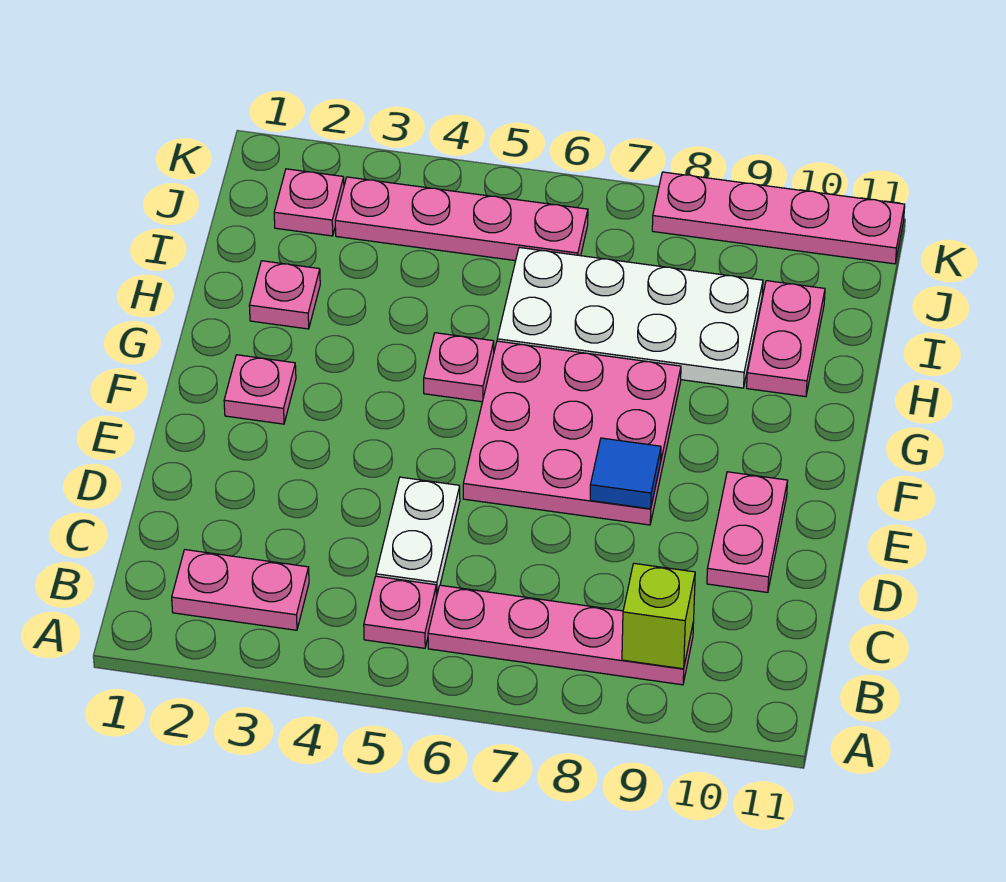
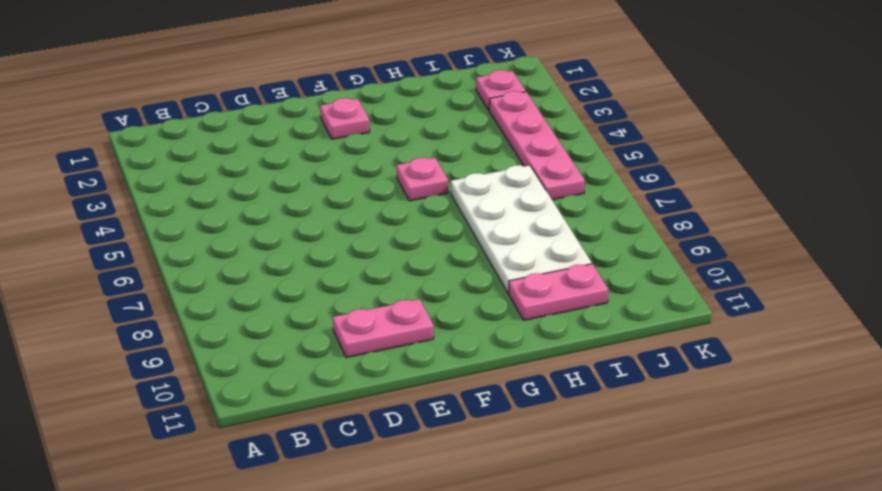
none -> pink plate B2:B3 level 1
none -> pink plate B5 level 1
none -> pink plate B6:B9 level 1

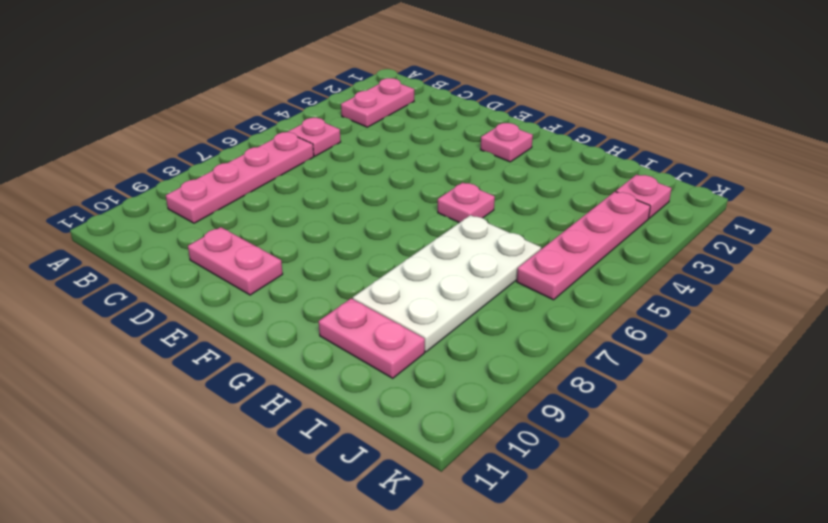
none -> white plate C5:D5 level 1
none -> pink plate E6:G8 level 1
none -> pink plate H2 level 1

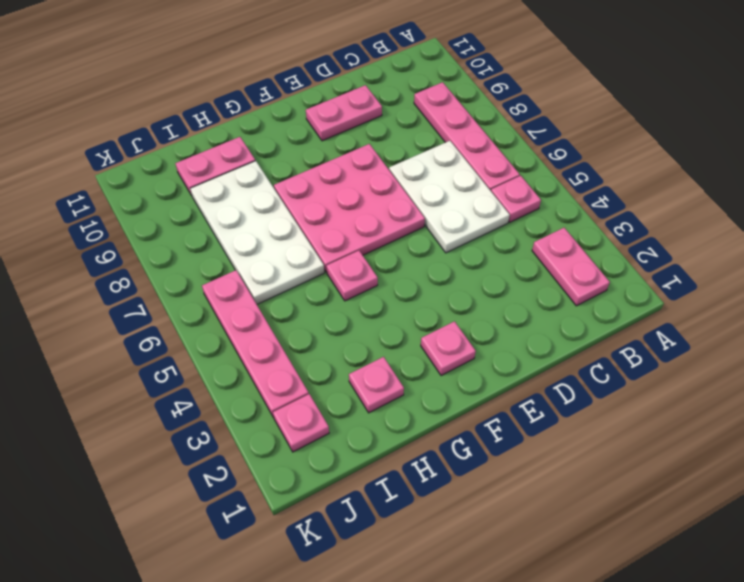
white plate C5:D7 level 1 -> white plate C5:D5 level 1
none -> pink plate K8:K11 level 1
none -> lime brick B9 level 2
none -> blue tile E8 level 2

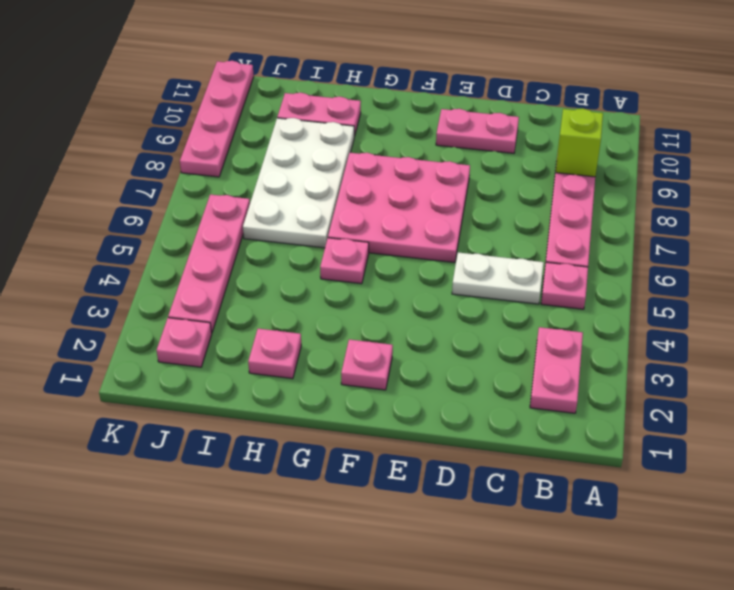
none -> blue tile E8 level 2

